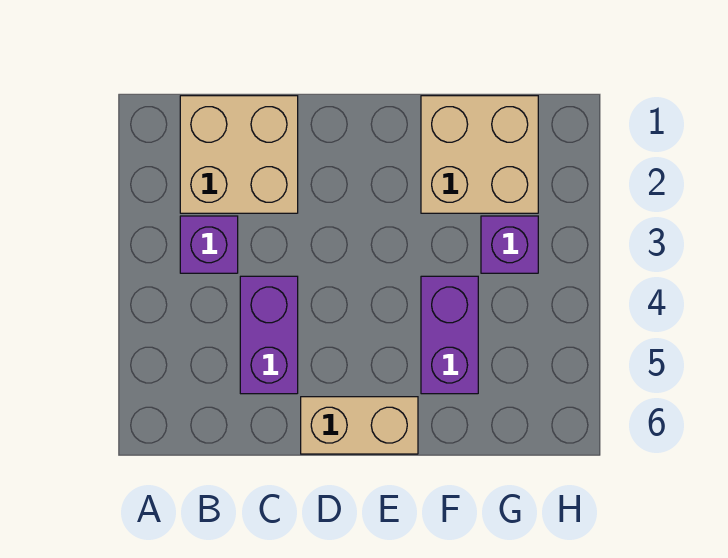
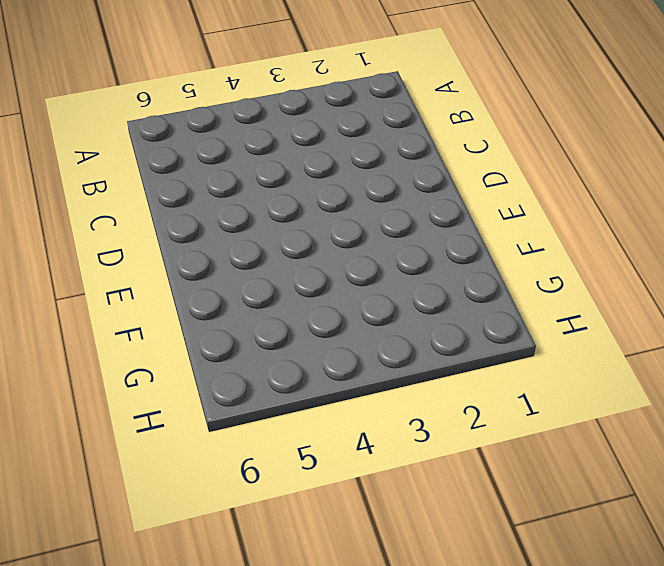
none -> tan brick B1:C2 level 1
none -> purple brick B3 level 1

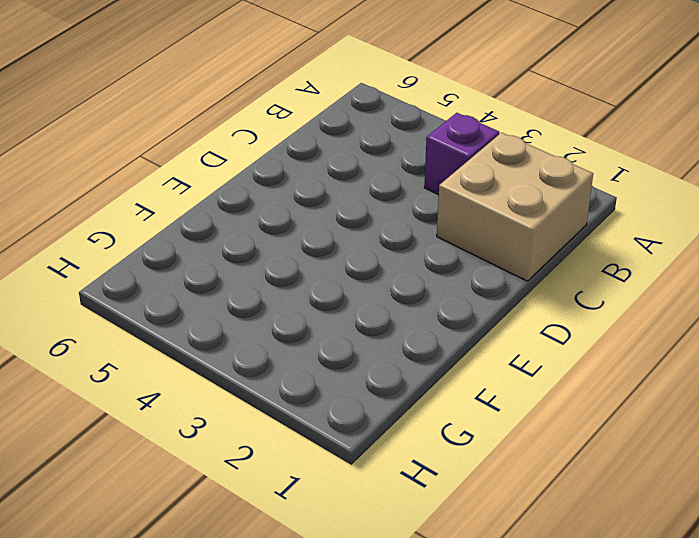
none -> purple brick C4:C5 level 1
none -> tan brick D6:E6 level 1

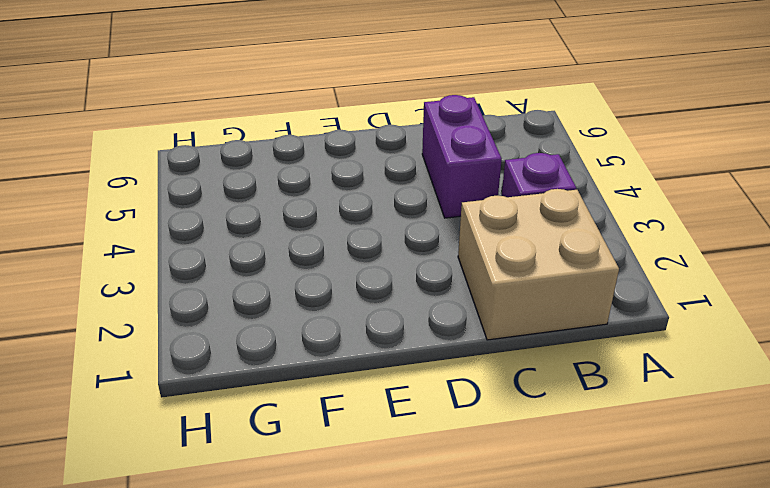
none -> tan brick D6:E6 level 1
none -> tan brick F1:G2 level 1

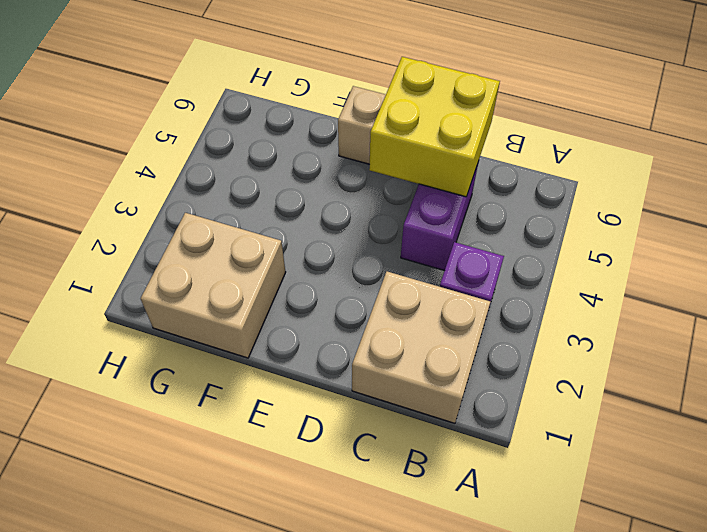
yellow brick C5:D6 level 2 -> none
none -> purple brick F4:F5 level 1
none -> purple brick G3 level 1

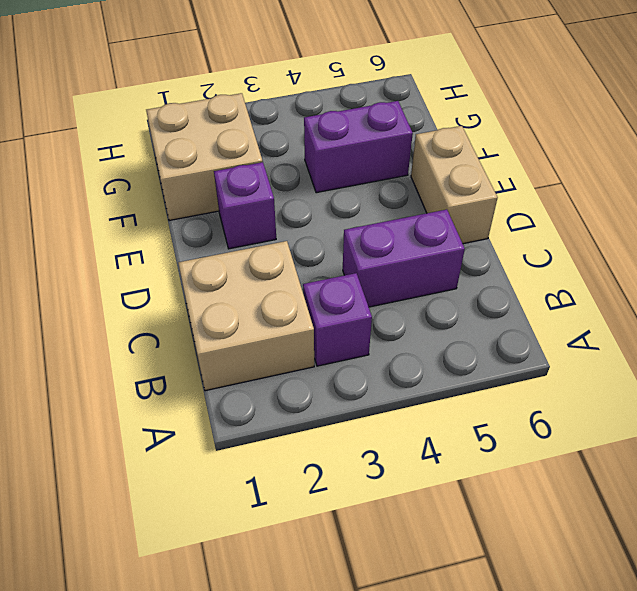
purple brick E2 level 1 -> purple brick G3 level 1

